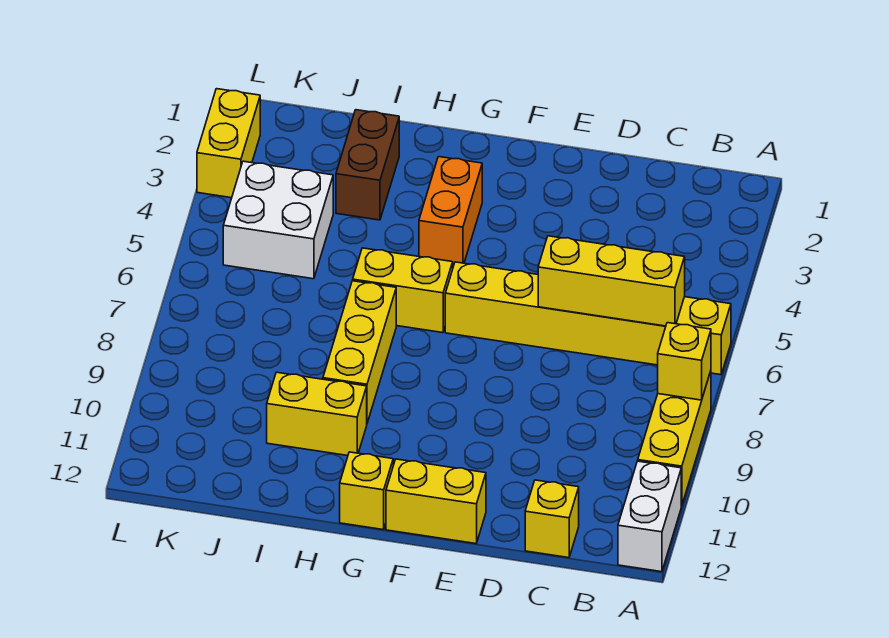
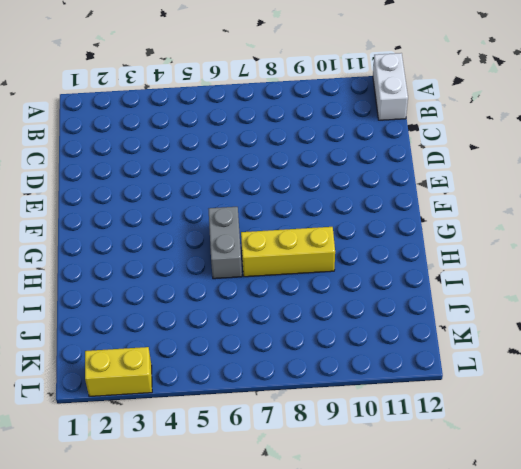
white brick A12:B12 level 1 -> white brick A11:A12 level 1
grey brick G6:H6 level 1 -> yellow brick G6:H6 level 1
none -> yellow brick A6:F6 level 1
none -> yellow brick A8:A10 level 1
none -> yellow brick C12 level 1

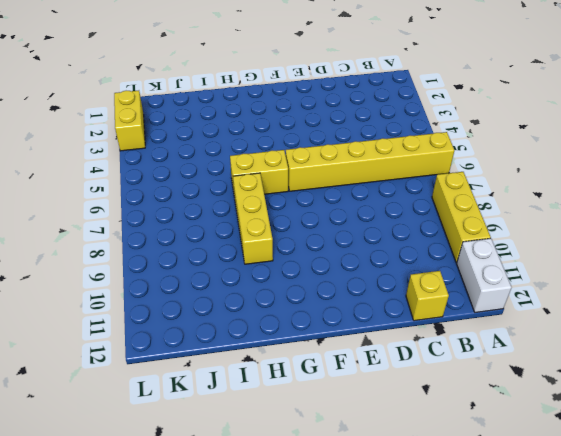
none -> yellow brick E12:F12 level 1
none -> orange brick G3:G4 level 1
none -> yellow brick G12 level 1

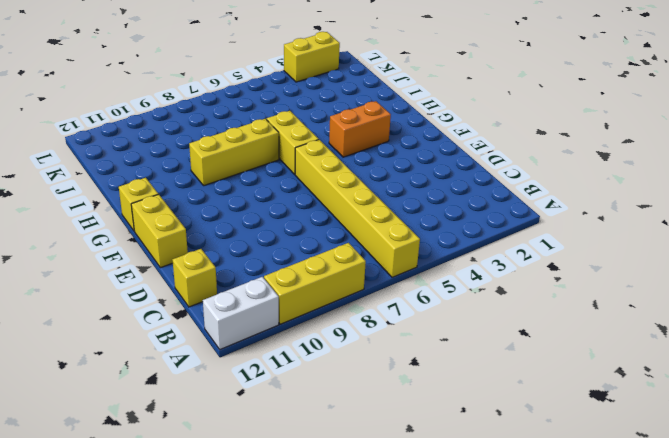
none -> yellow brick H10:I10 level 1
none -> brown brick I2:I3 level 1
none -> white brick J4:K5 level 1

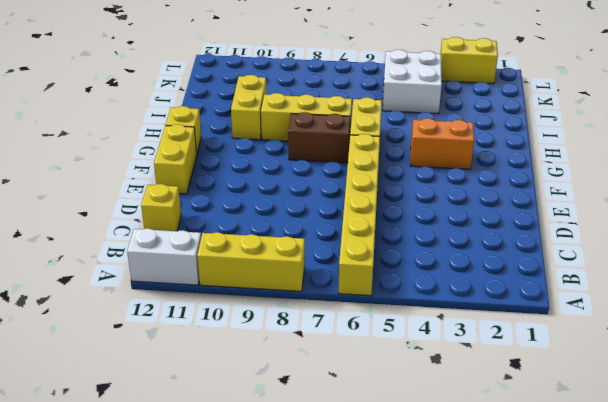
brown brick G7:G8 level 1 -> brown brick I2:I3 level 1
none -> yellow brick A8 level 2
none -> yellow brick B6:D6 level 2

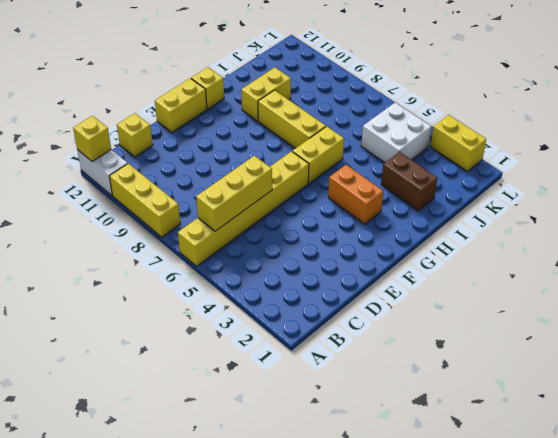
yellow brick A12 level 2 -> yellow brick A8 level 2

